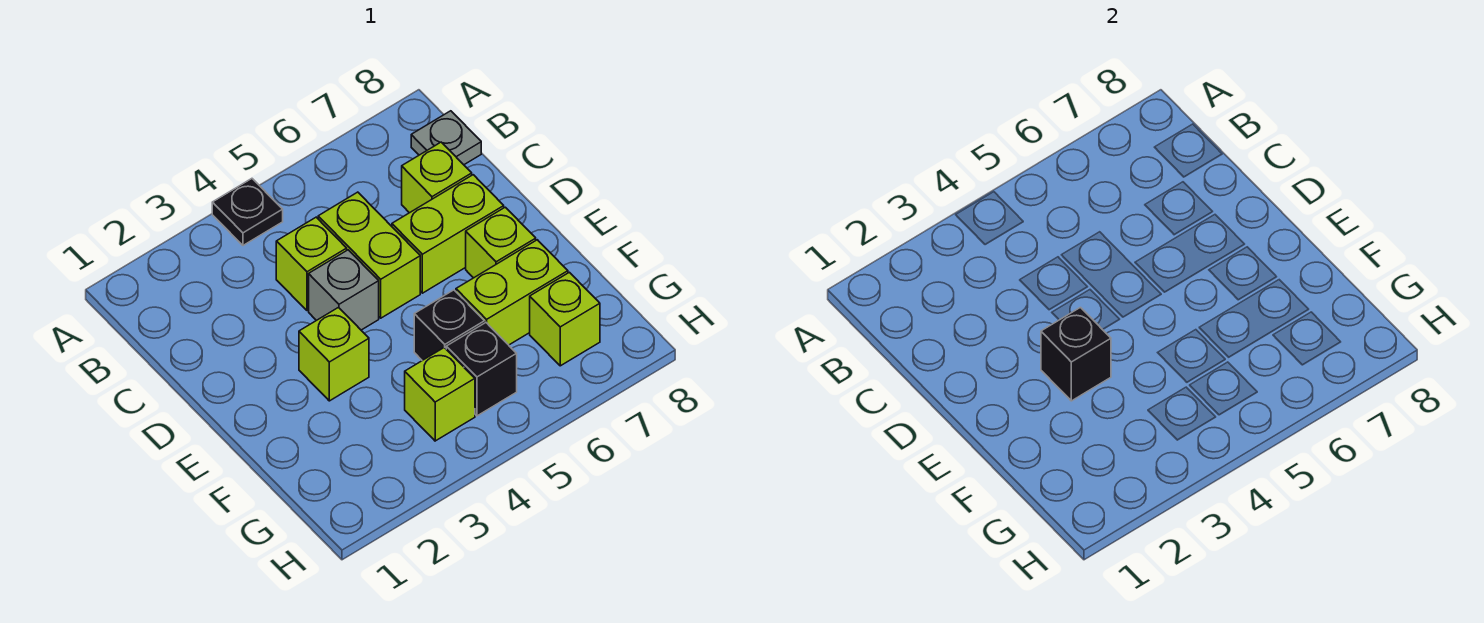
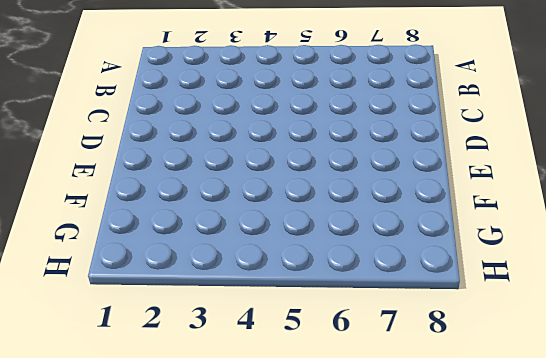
none -> black plate A4 level 1
none -> grey plate B8 level 1
none -> lime brick C4 level 1

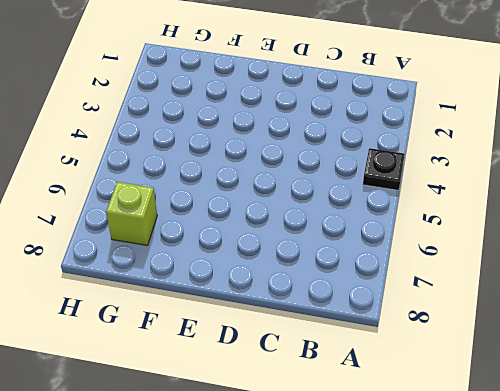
none -> grey plate B8 level 1
none -> lime brick C4 level 1
none -> lime brick C5:D5 level 1

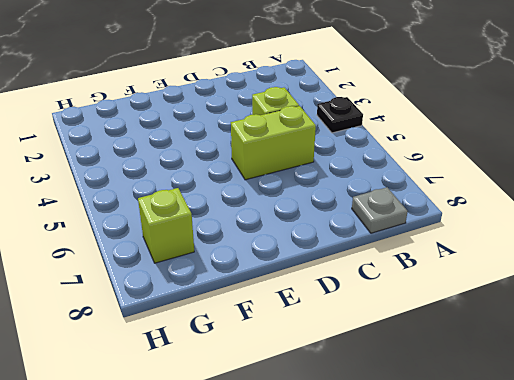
none -> lime brick C7 level 1
none -> grey brick D4 level 1
none -> lime brick D6:D7 level 1

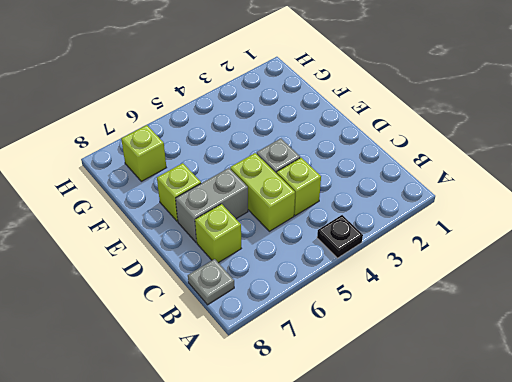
grey brick D6:D7 level 1 -> lime brick D6:D7 level 1
none -> lime brick E3 level 1
none -> black brick F5 level 1
none -> lime brick F6:F7 level 1

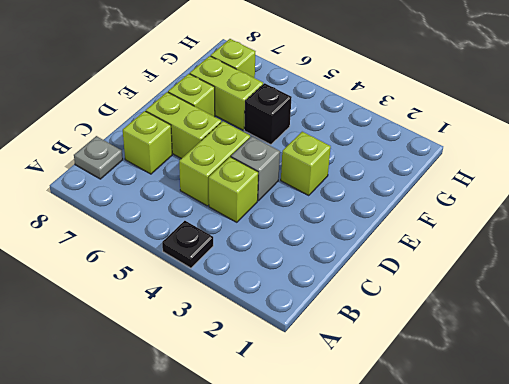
none -> lime brick G4 level 1
none -> black brick G5 level 1
none -> black brick E3 level 2

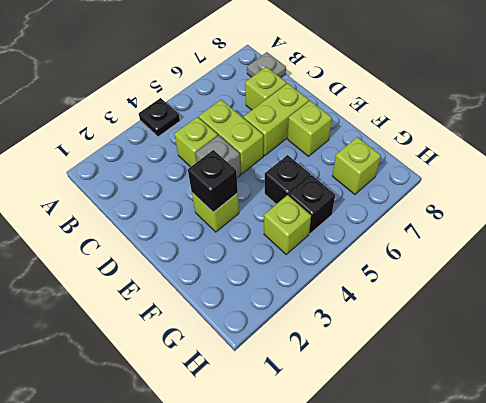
none -> lime brick F6:F7 level 1

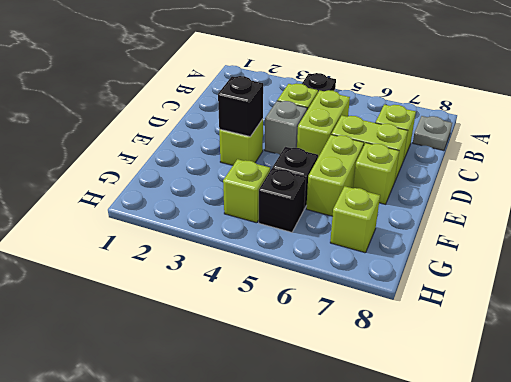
lime brick E6:F6 level 1 -> lime brick F6:F7 level 1

